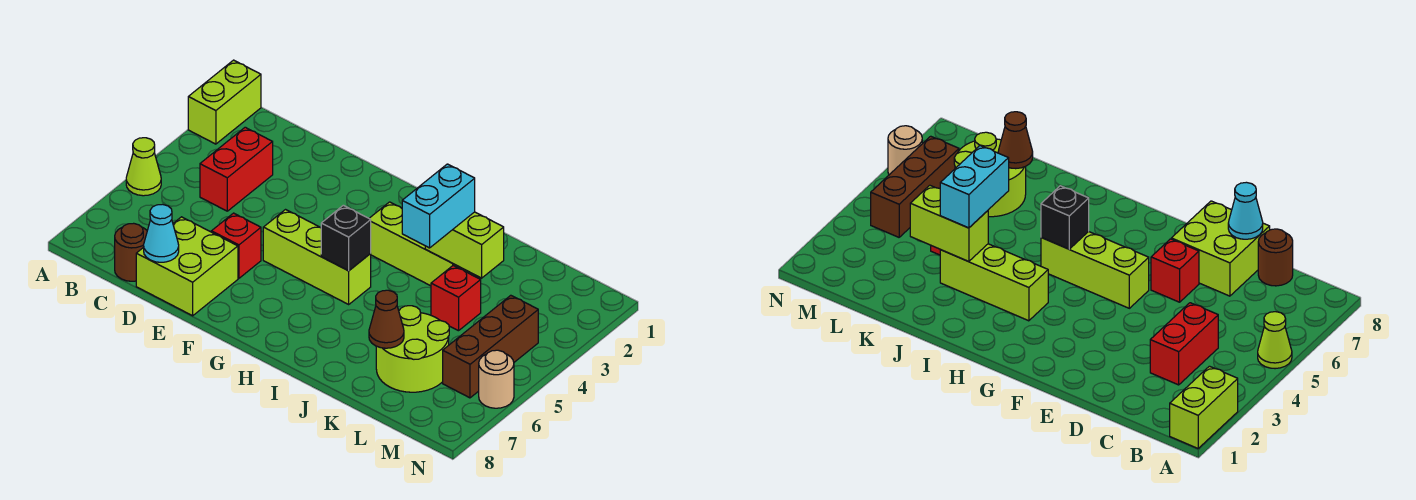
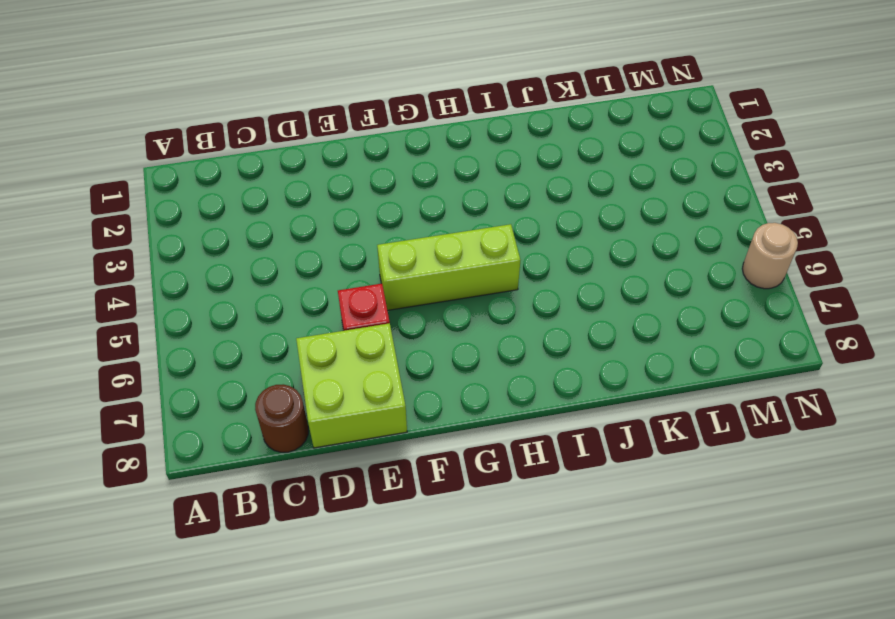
none -> lime brick A1:A2 level 1
none -> lime cone A5 level 1
none -> red brick C3:C4 level 1

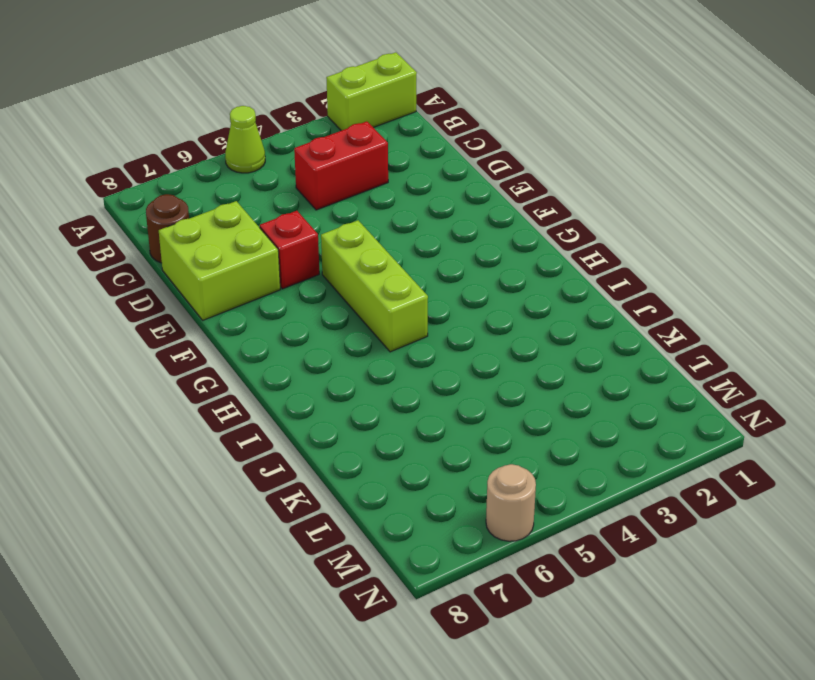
none -> lime brick H3:J3 level 1
none -> red brick K4 level 1
none -> lime round brick K6:L7 level 1

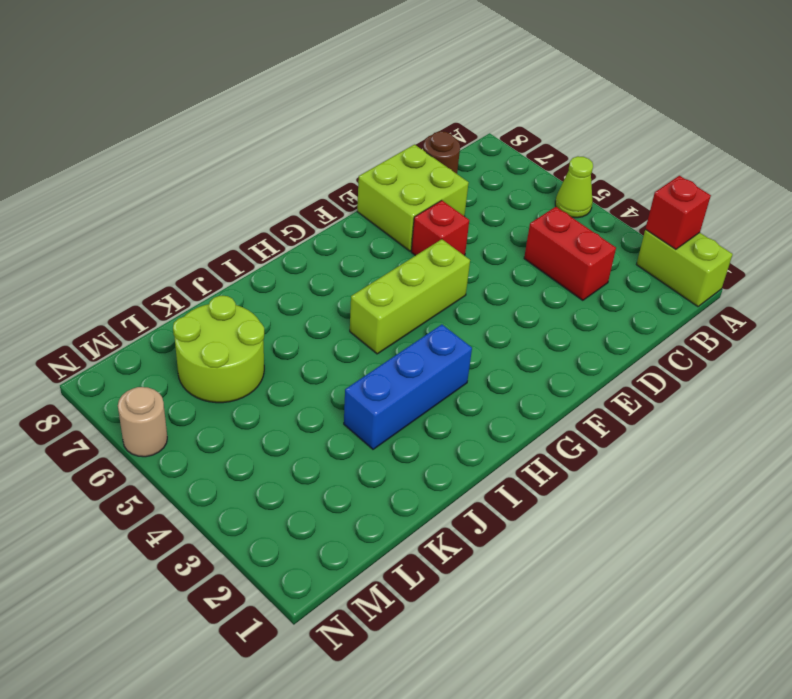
red brick A2 level 2 -> red brick K4 level 1
blue brick H3:J3 level 1 -> lime brick H3:J3 level 1
none -> brown brick M4:M6 level 1
none -> cyan cone D8 level 2
none -> black brick H5 level 2

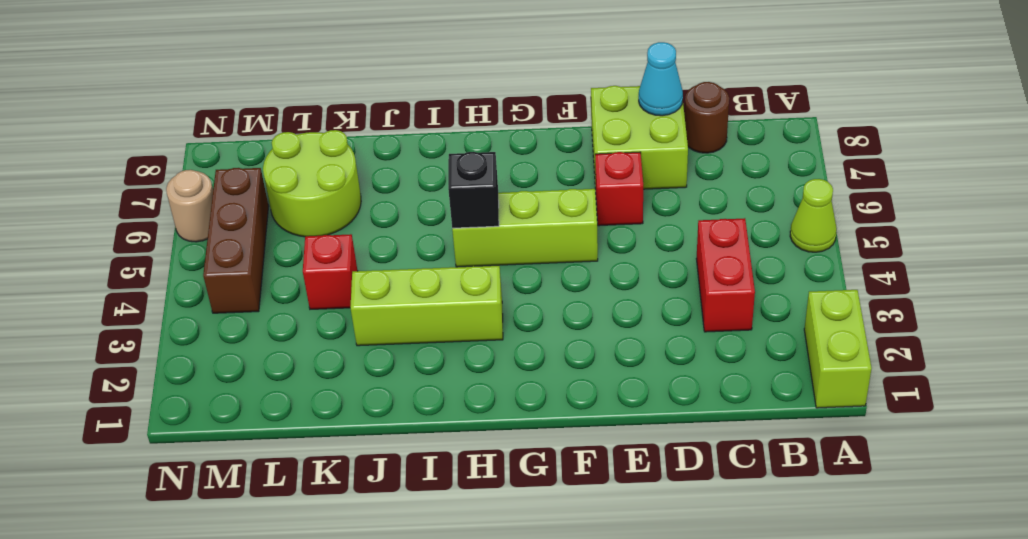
none -> lime brick J3:K3 level 2
none -> brown cone K7 level 2
none -> cyan brick J3:J4 level 3

